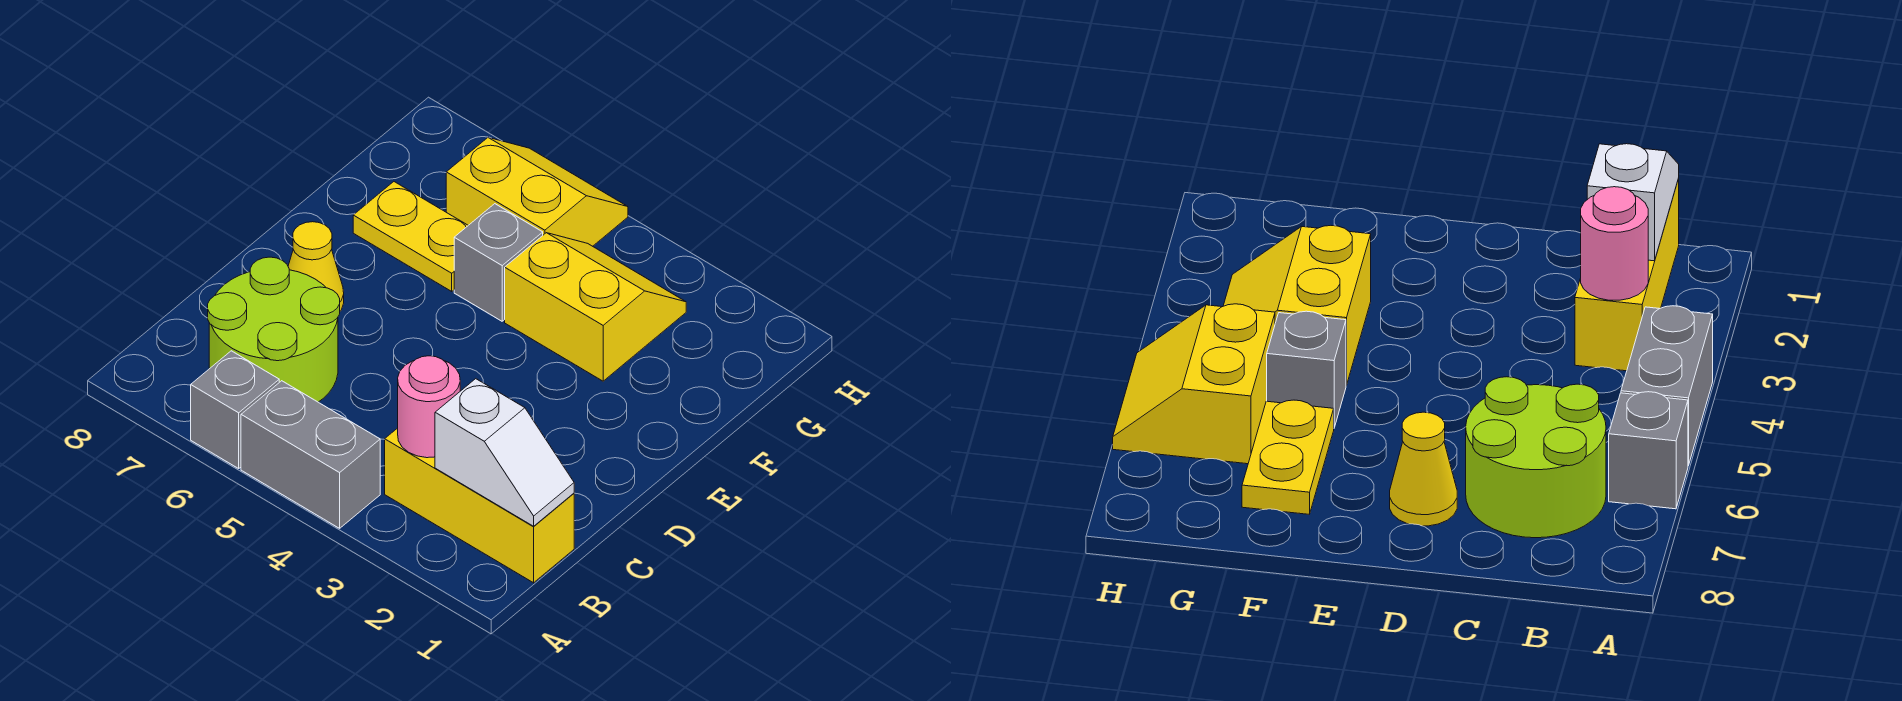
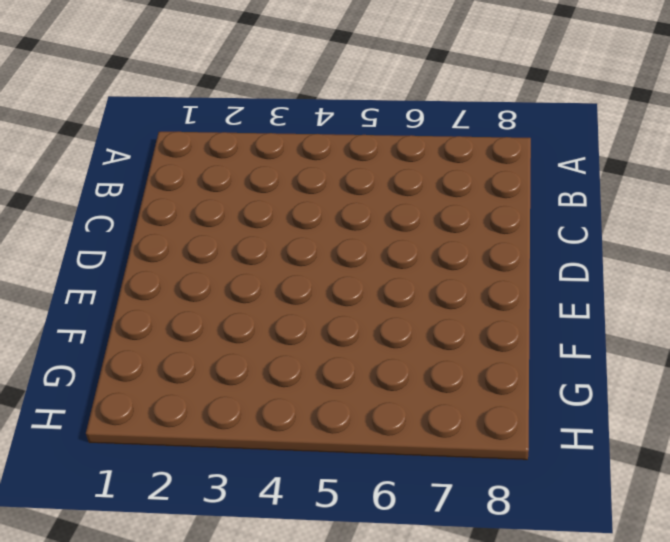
none -> grey brick A4:A5 level 1
none -> grey brick A6 level 1

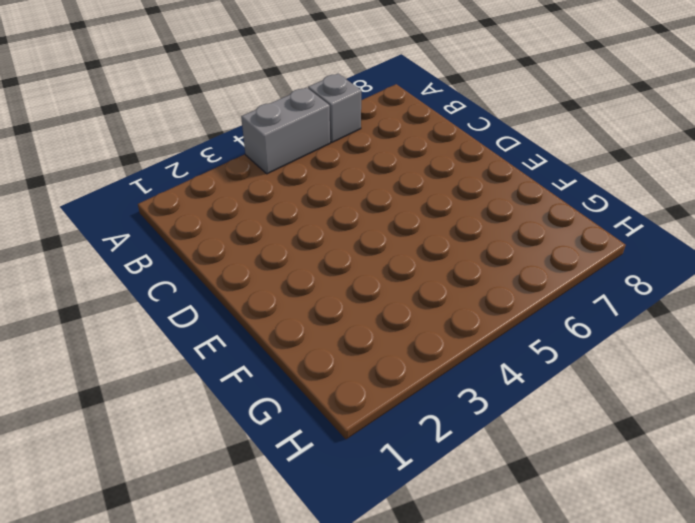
none -> yellow brick B1:B3 level 1
none -> lime round brick B6:C7 level 1

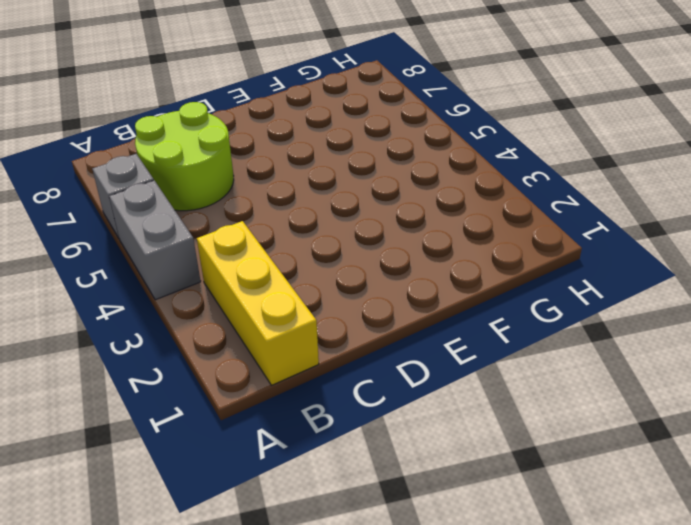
none -> yellow cone D7 level 1
none -> yellow slope F3:G4 level 1 top F

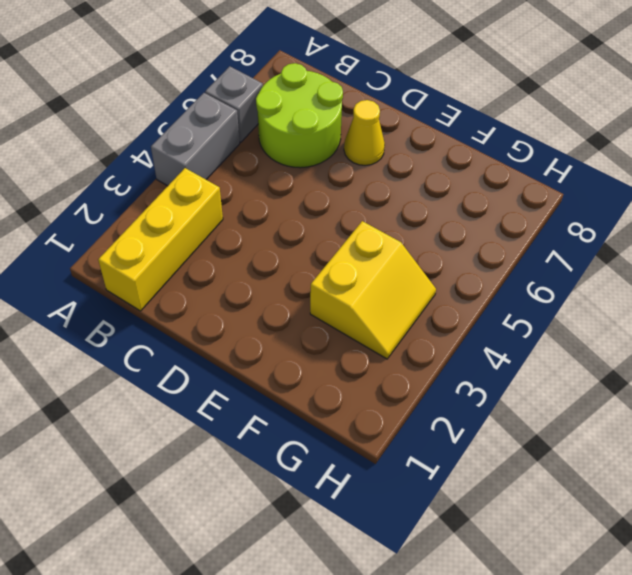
none -> grey brick F5 level 1
none -> yellow plate F6:F7 level 1

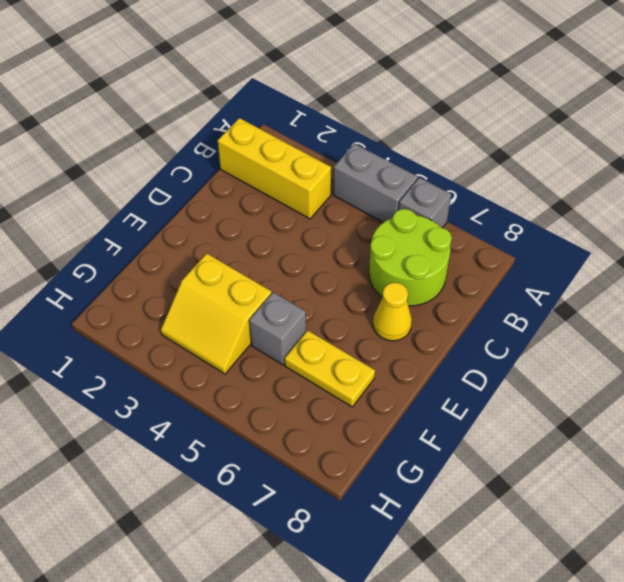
none -> yellow slope G5:H6 level 1 top G
none -> white slope B1:B2 level 2 top 2

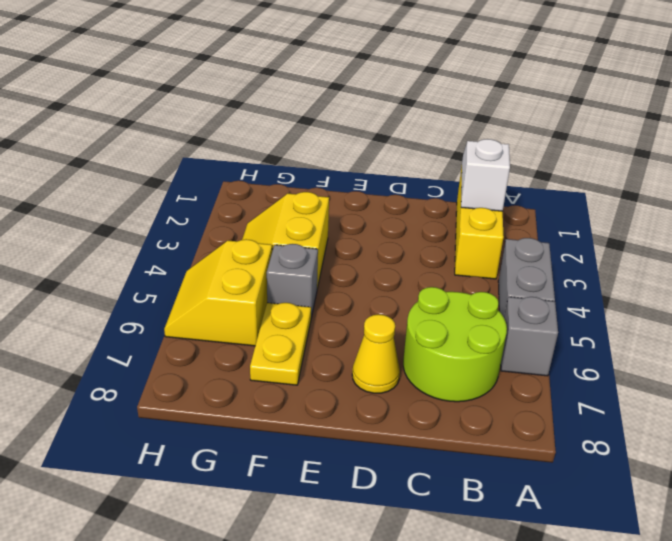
none -> pink round brick B3 level 2

